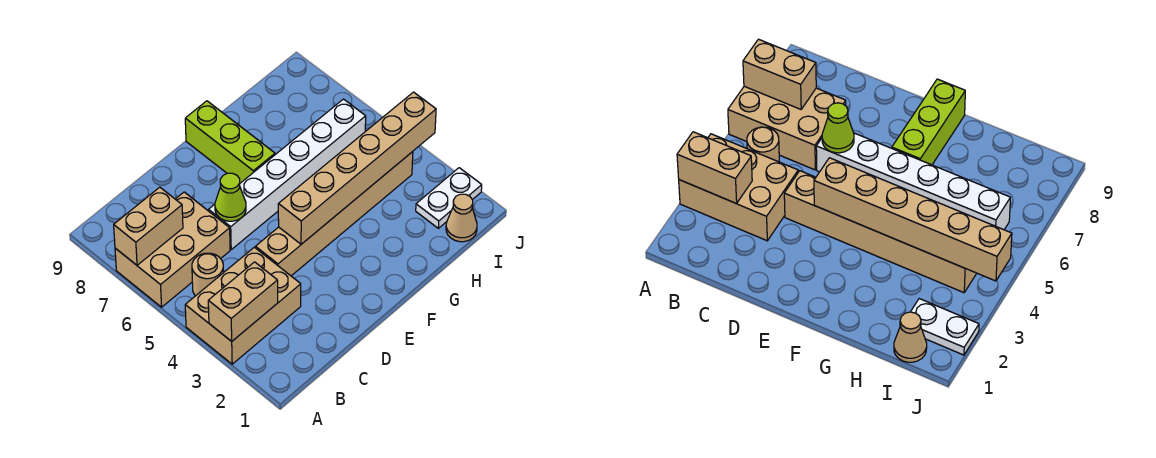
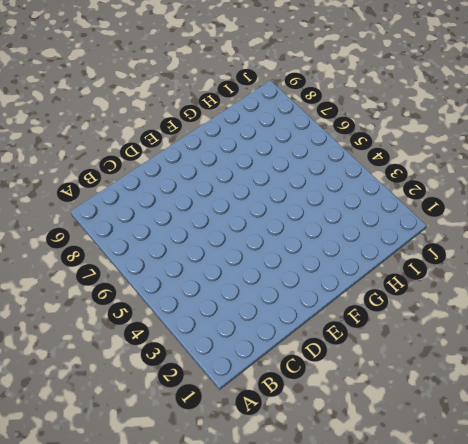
none -> tan brick A3:C4 level 1
none -> tan brick A6:C7 level 1
none -> tan round brick B5 level 1

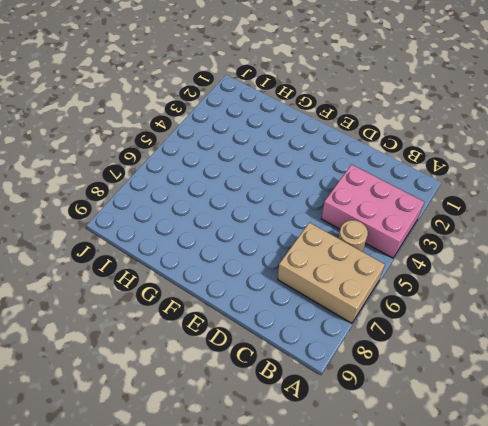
pink brick A3:C4 level 1 -> tan brick A3:C4 level 1
none -> tan brick D4:I4 level 1
none -> white brick D6:I6 level 1
none -> lime brick F7:F9 level 1

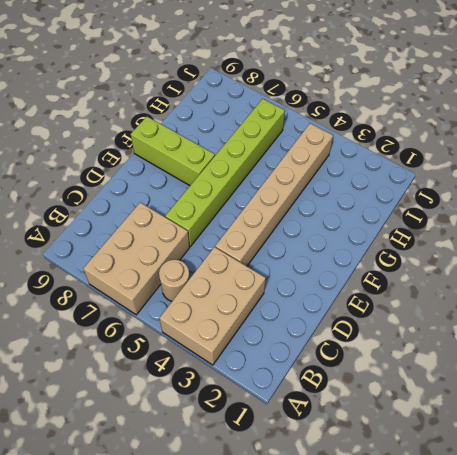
lime brick D6:I6 level 1 -> white brick D6:I6 level 1
none -> tan cone I1 level 1
none -> white plate I2:J2 level 1
none -> tan brick A3:B3 level 2

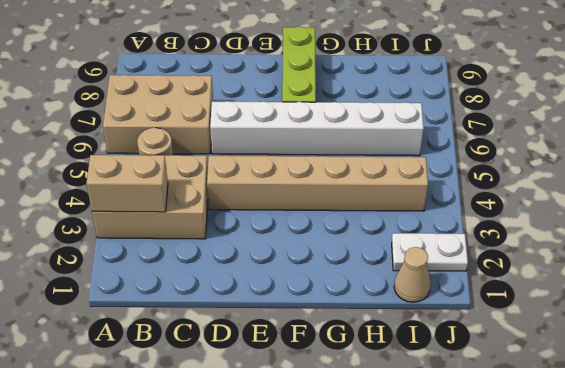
none -> tan brick A7:B7 level 2
none -> lime cone D6 level 2
none -> tan brick E4:J4 level 2

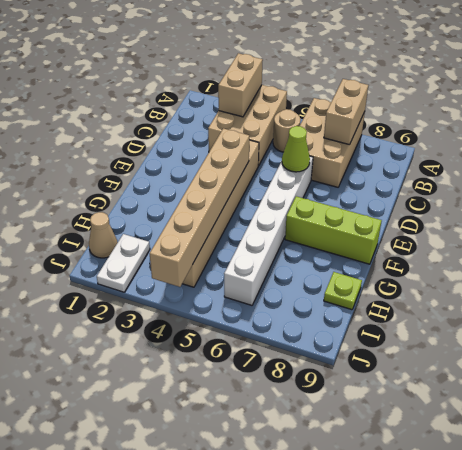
lime plate H9 level 1 -> none

